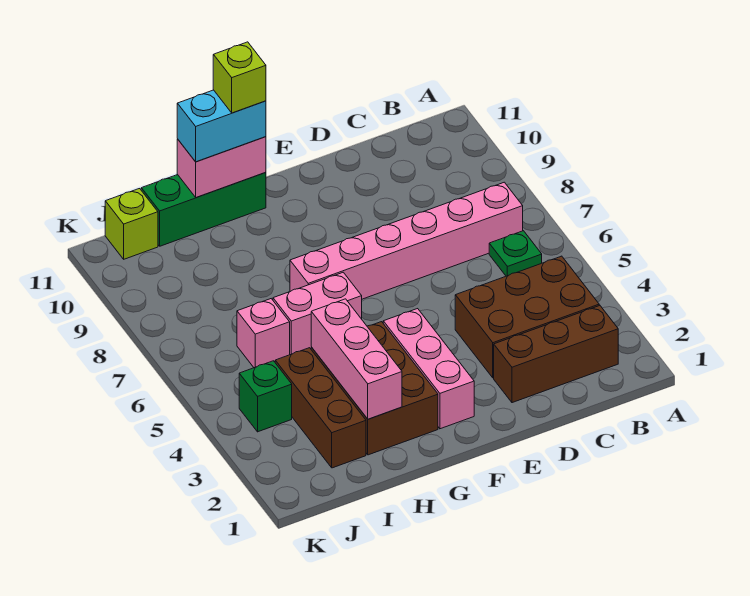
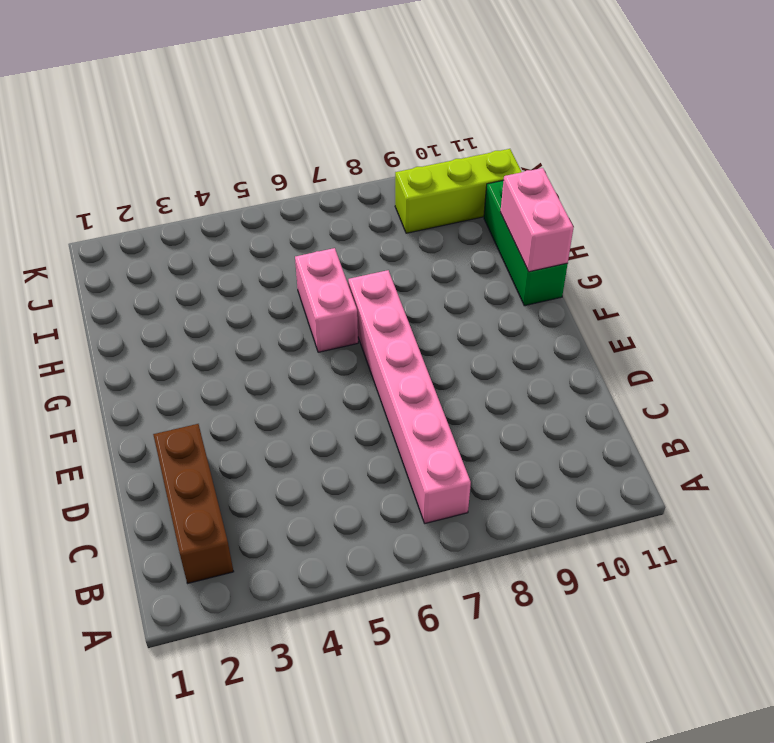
lime brick J9:J11 level 1 -> lime brick J11 level 1
none -> brown brick B3:D4 level 1
none -> green plate B6 level 1
none -> pink brick F2:F4 level 1

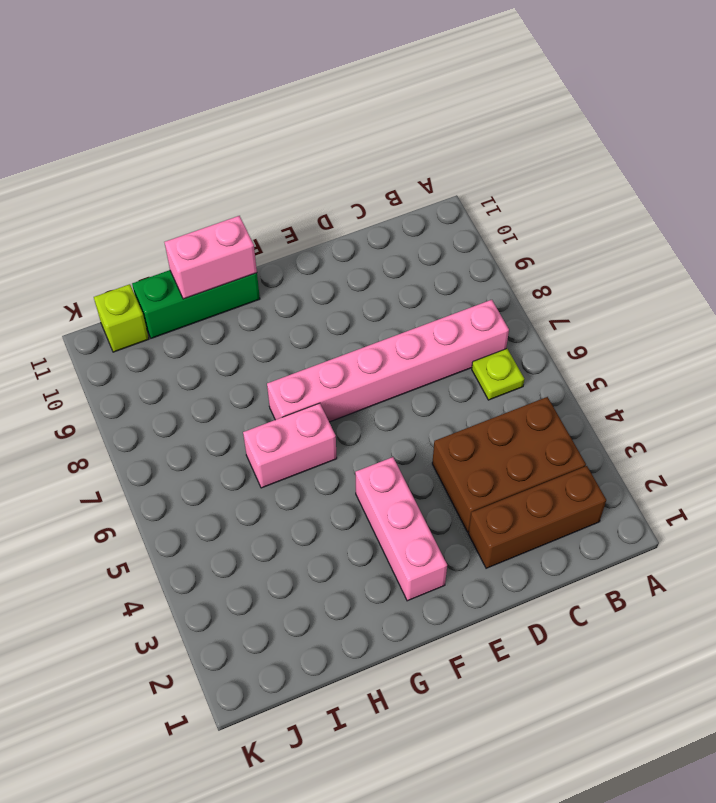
lime plate B6 level 1 -> green plate B6 level 1
none -> brown brick G2:H4 level 1
none -> brown brick I2:I4 level 1
none -> pink brick I6 level 1

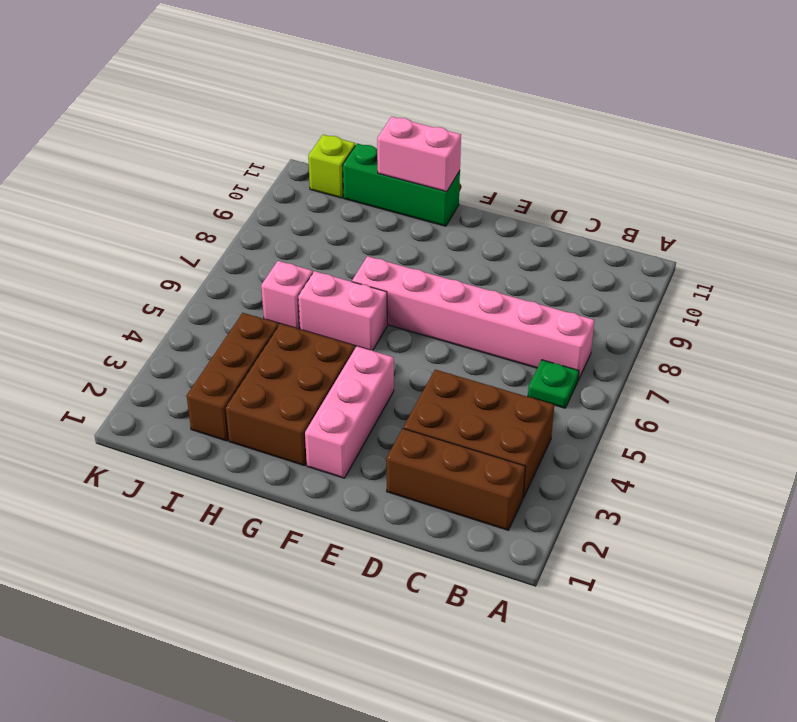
none -> green brick J4 level 1
none -> pink brick H2:H4 level 2
none -> cyan brick G11:H11 level 3

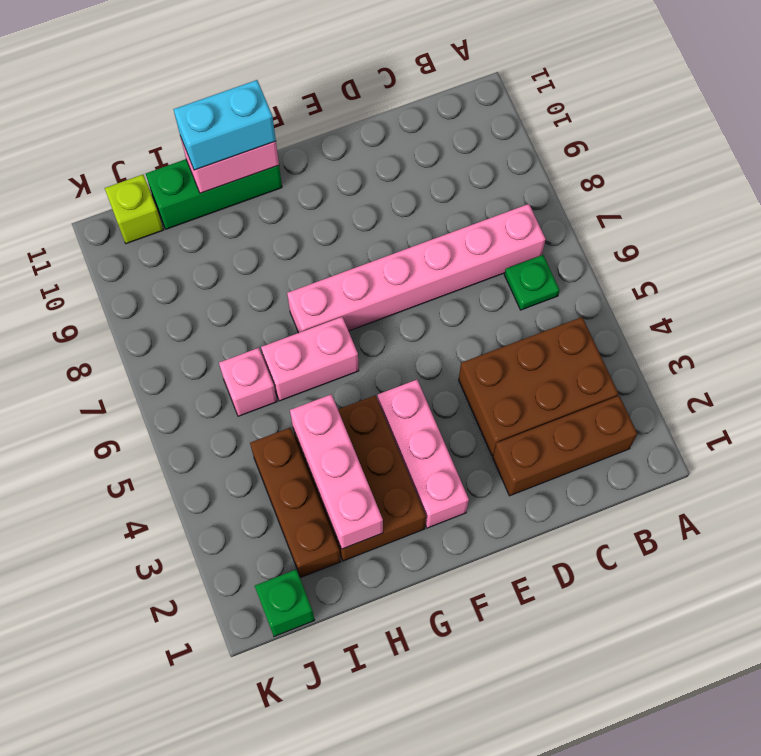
green brick J1 level 1 -> green brick J4 level 1
none -> lime brick G11 level 4

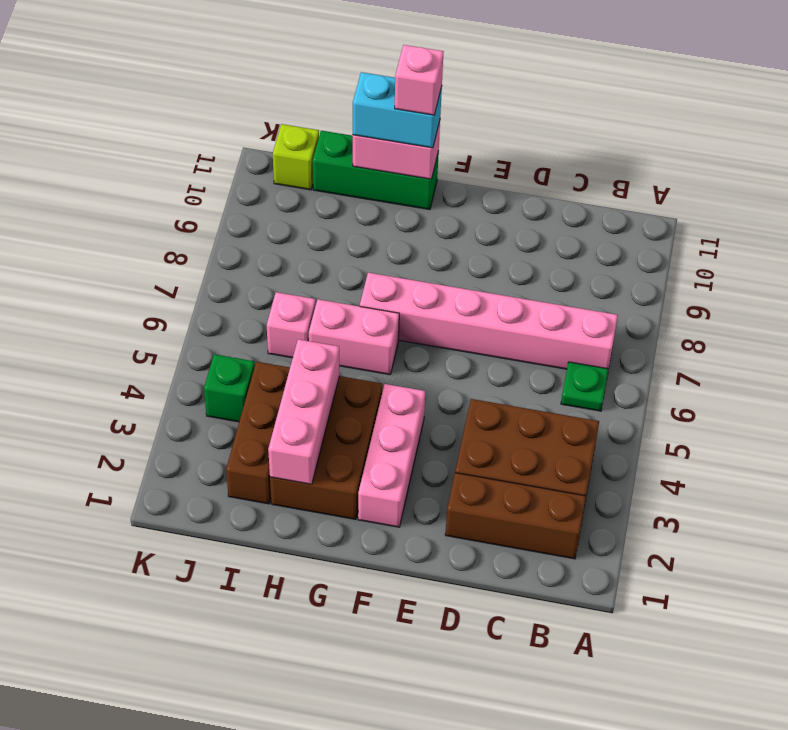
pink brick G11 level 4 -> lime brick G11 level 4

